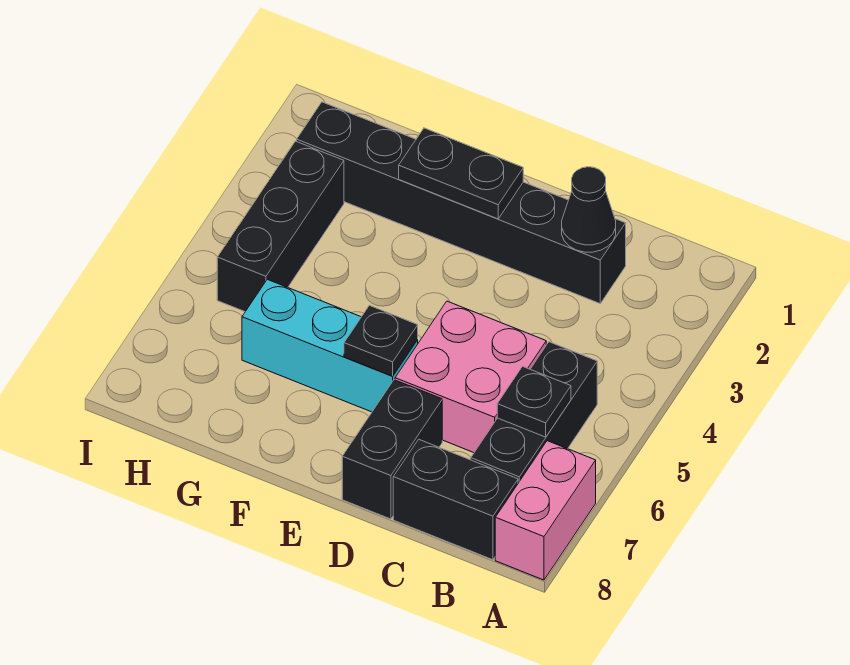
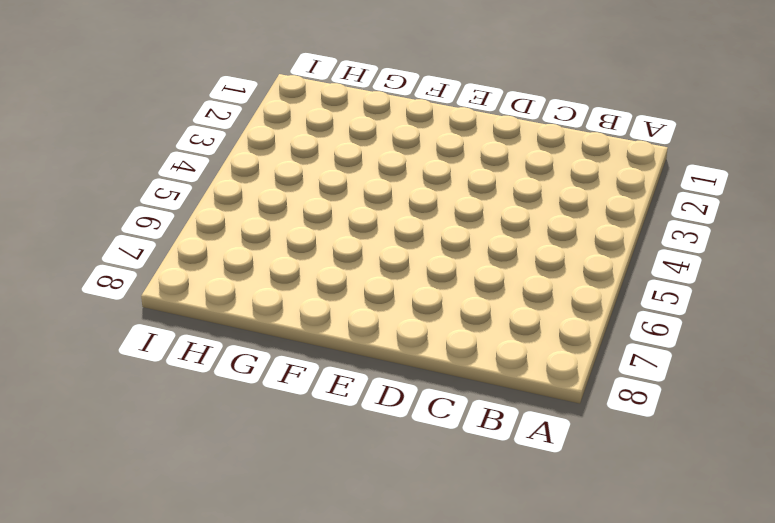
none -> pink brick A7:A8 level 1
none -> black brick B5:B7 level 1
none -> black brick B8:C8 level 1

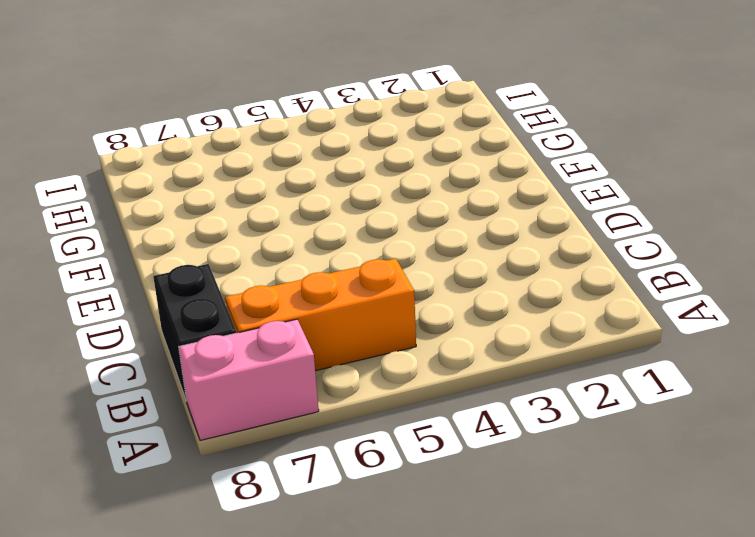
orange brick B5:B7 level 1 -> black brick B5:B7 level 1
none -> black brick C2:H2 level 1
none -> pink brick C5:D6 level 1
none -> black brick D7:D8 level 1

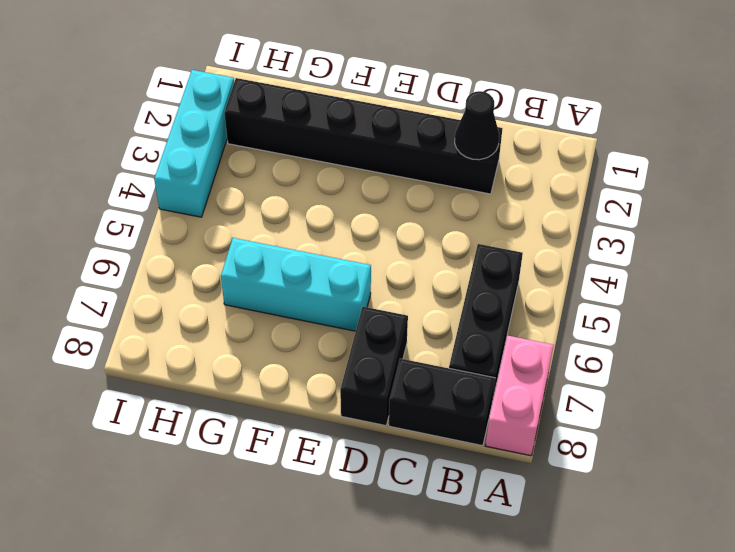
cyan brick I2:I4 level 1 -> none
none -> pink brick C5:D6 level 1
none -> black brick H3:H5 level 1
none -> black plate B6 level 2

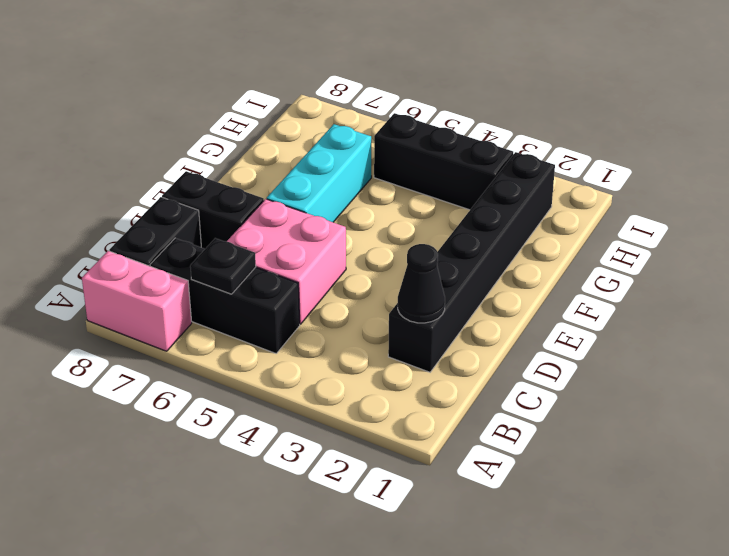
none -> black plate E2:F2 level 2
none -> black plate E6 level 2

